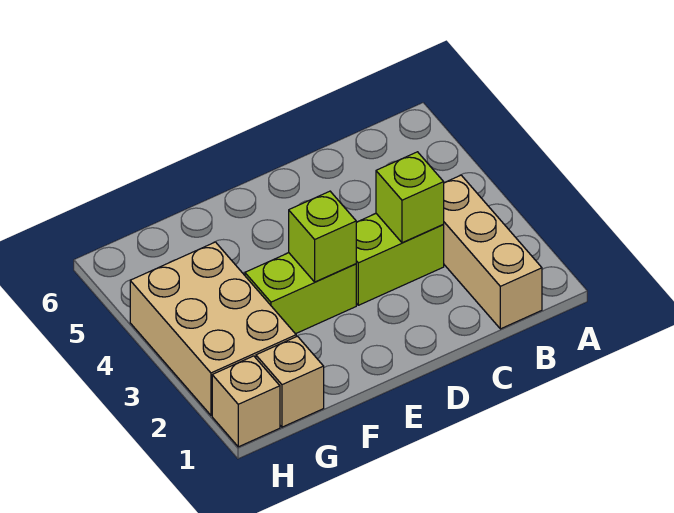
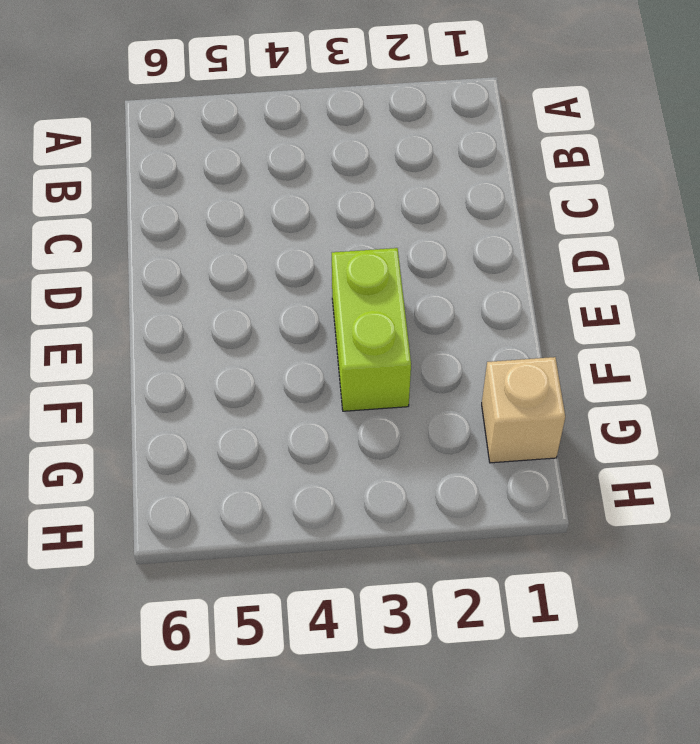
none -> tan brick B1:B3 level 1
none -> lime brick C3:D3 level 1

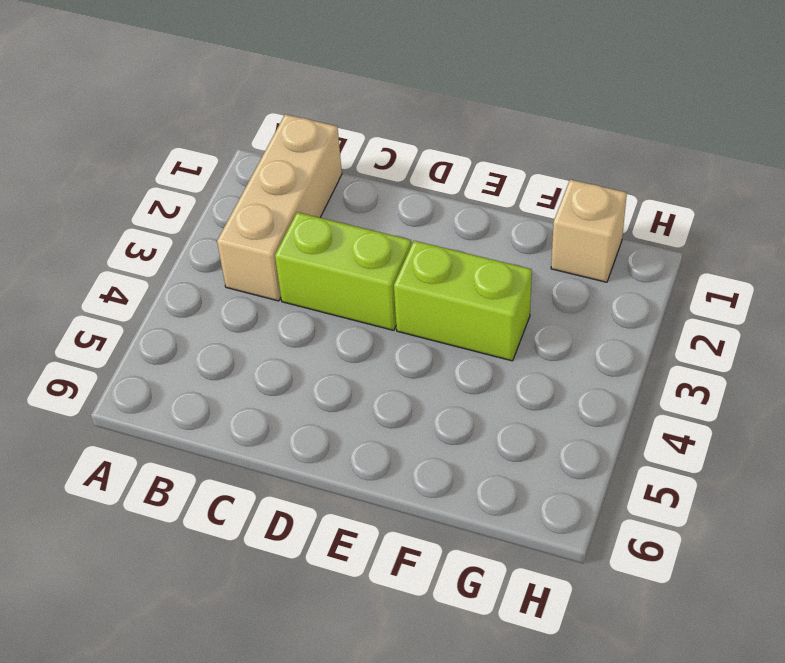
none -> tan brick G2:H4 level 1
none -> tan brick H1 level 1

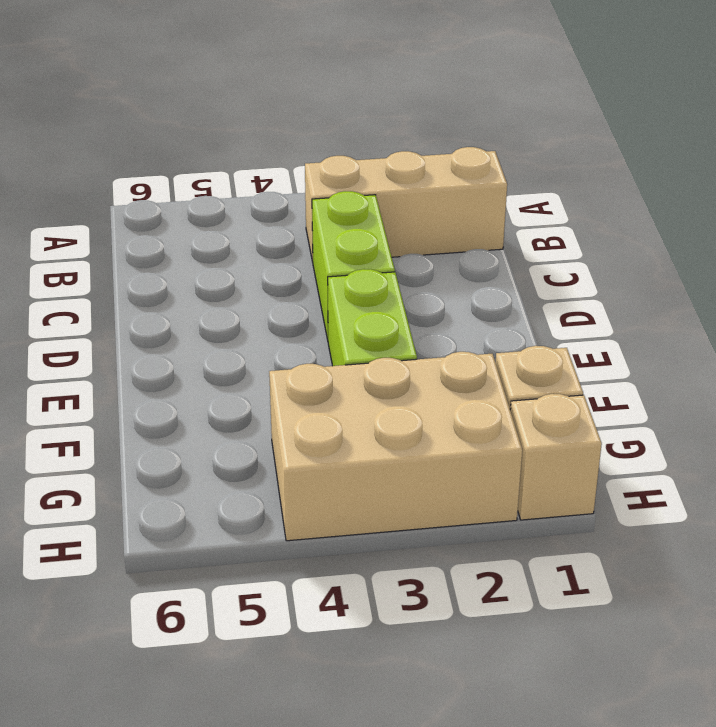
none -> lime brick C3 level 2
none -> lime brick E3 level 2

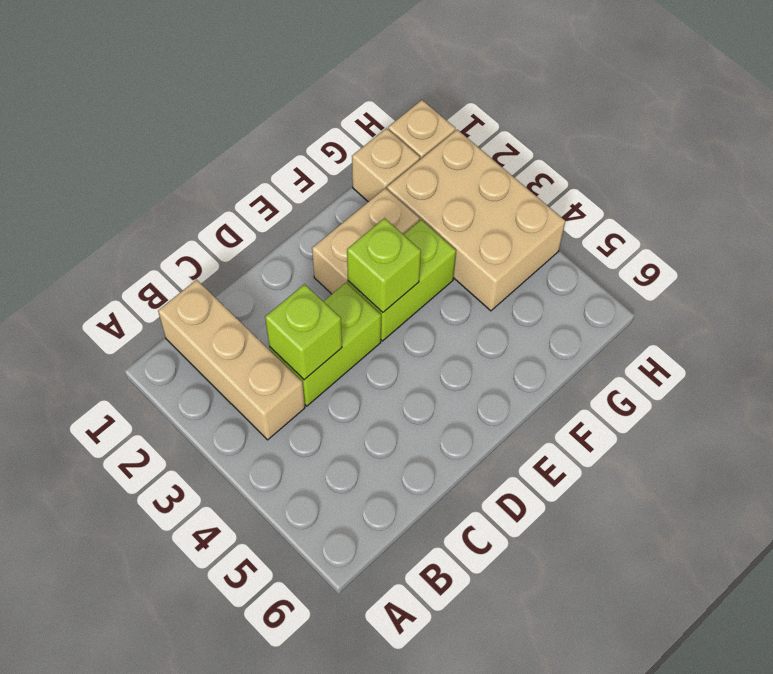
tan brick E2:F2 level 1 -> none

